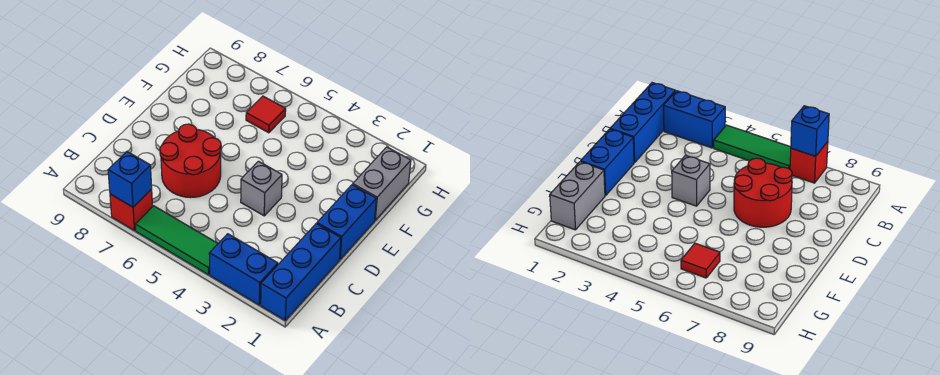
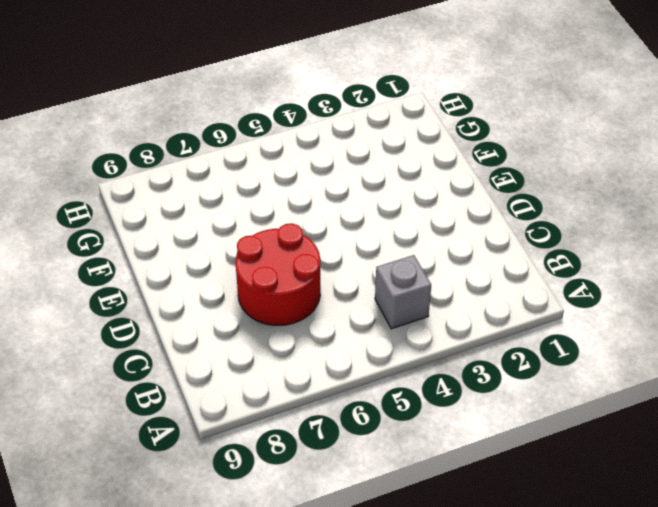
grey brick B4 level 1 -> grey brick D4 level 1
none -> blue brick A1:C1 level 1
none -> blue brick A2:A3 level 1

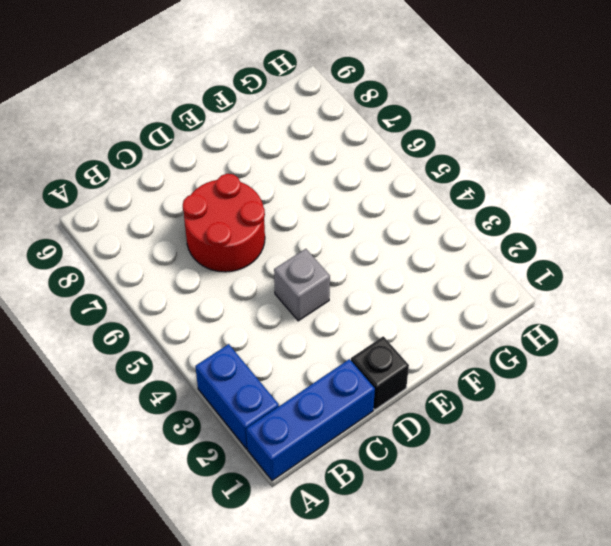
black brick D1 level 1 -> blue brick D1:E1 level 1
none -> green tile A4:A6 level 1
none -> red brick A7 level 1

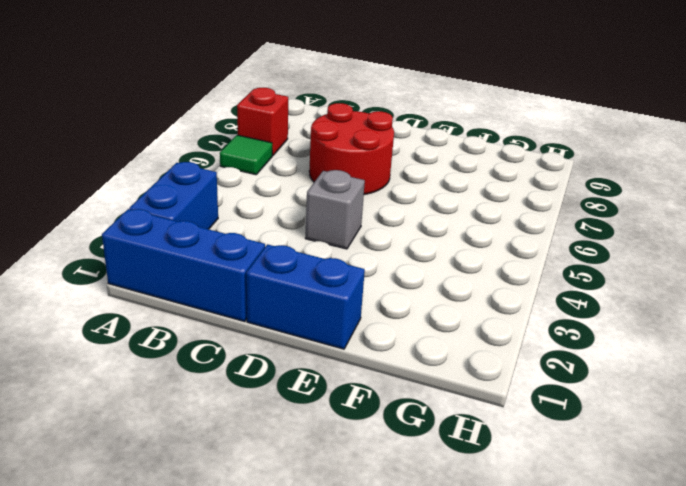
green tile A6 level 1 -> green tile A4:A6 level 1
none -> grey brick F1:G1 level 1
none -> red tile G6 level 1

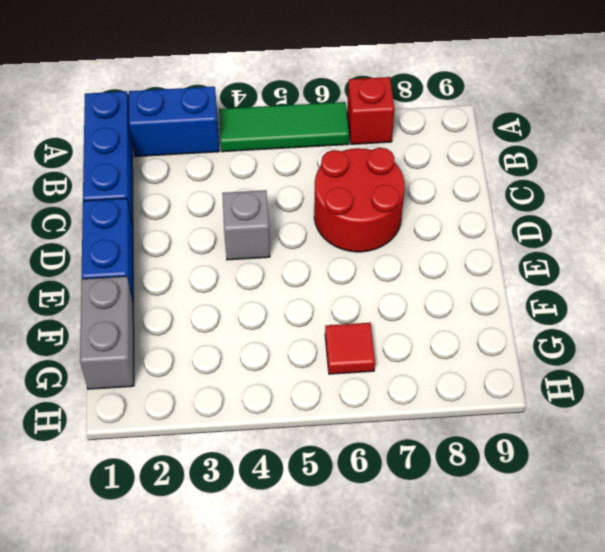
none -> blue brick A7 level 2

